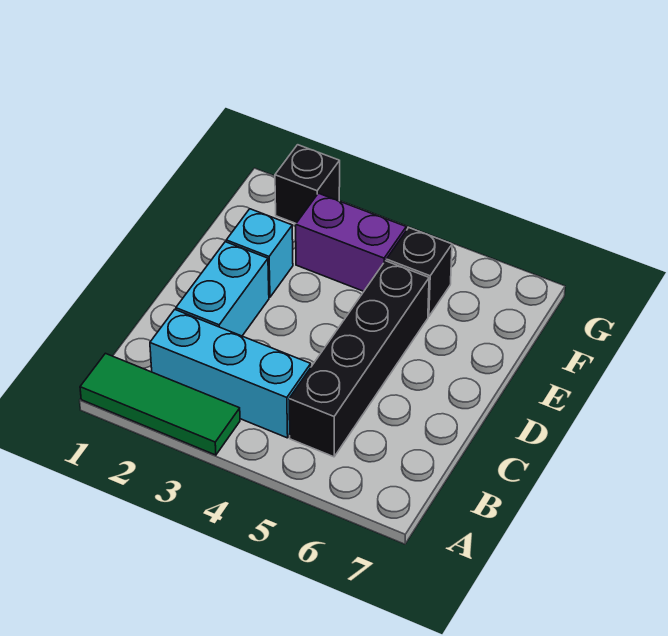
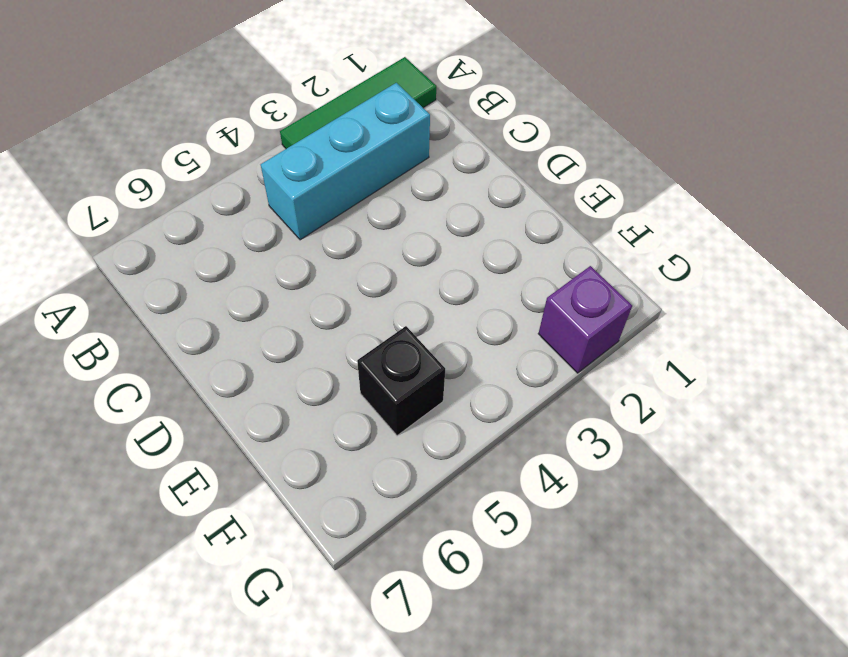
purple brick G2 level 1 -> black brick G2 level 1
none -> black brick B5:E5 level 1
none -> cyan brick C2:D2 level 1

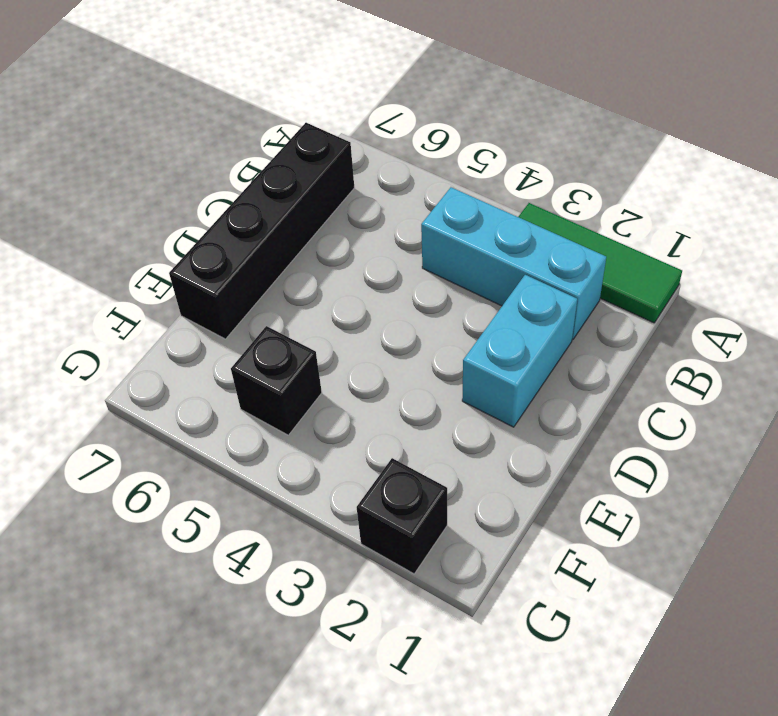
black brick B7:E7 level 1 -> black brick B5:E5 level 1
none -> cyan brick E2 level 1
none -> purple brick F3:F4 level 1

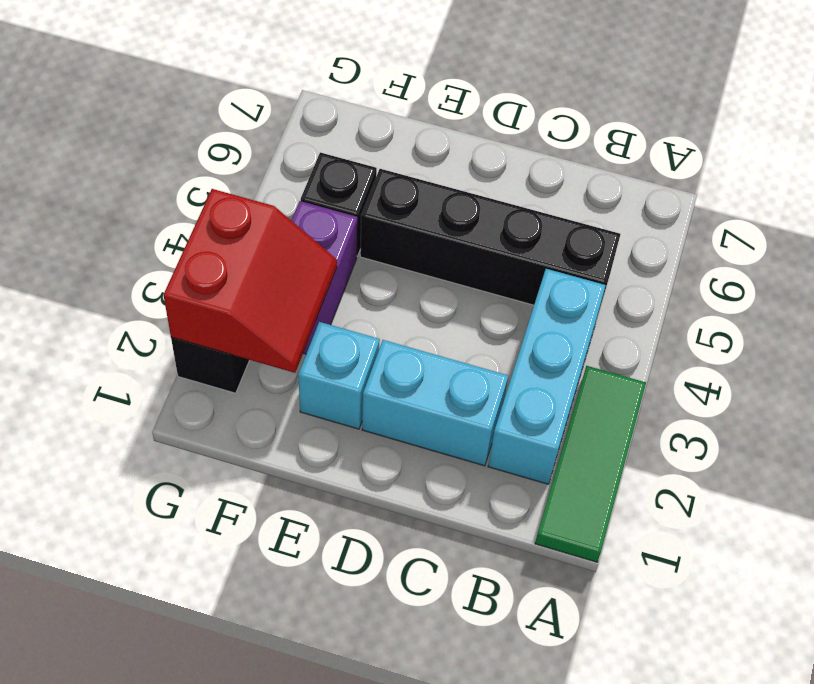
red slope F2:G3 level 2 top G -> none

